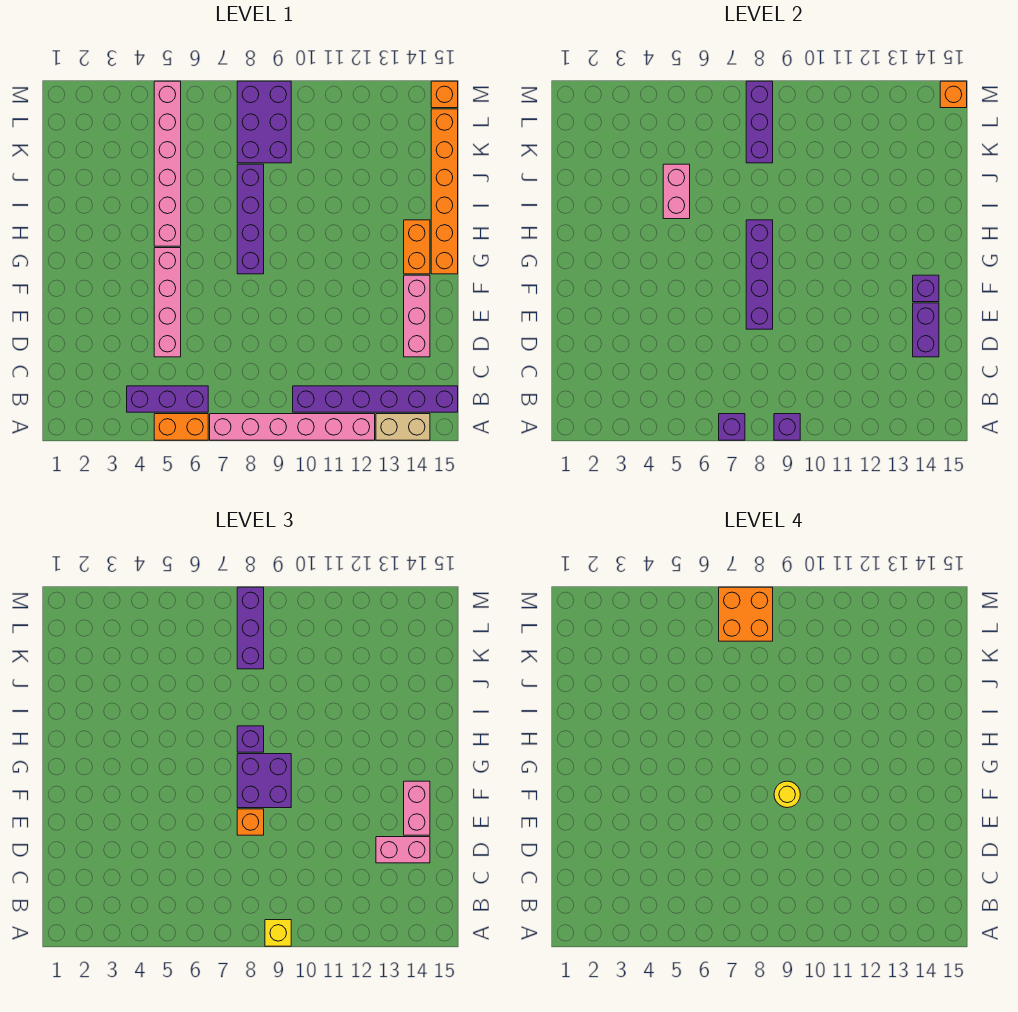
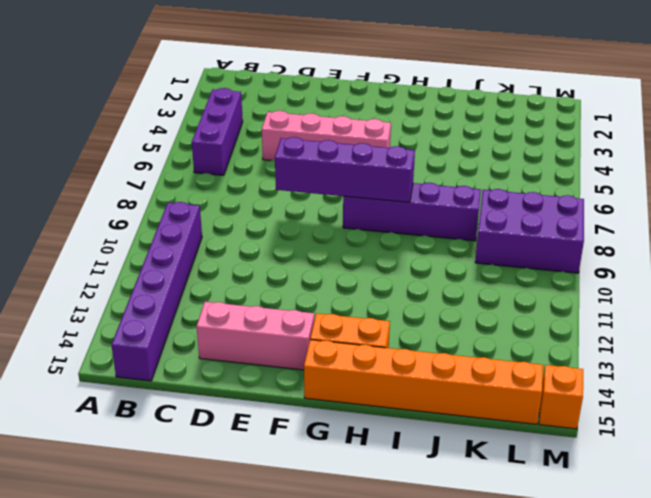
none -> orange brick A5:A6 level 1
none -> pink brick A7:A12 level 1
none -> tan brick A13:A14 level 1
none -> pink brick H5:M5 level 1

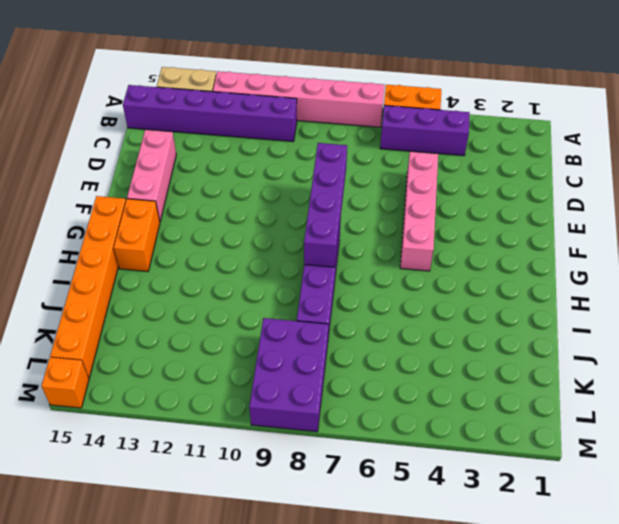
none -> pink brick H5:M5 level 1
none -> purple brick A7 level 2
none -> purple brick A9 level 2
none -> purple brick D14:E14 level 2

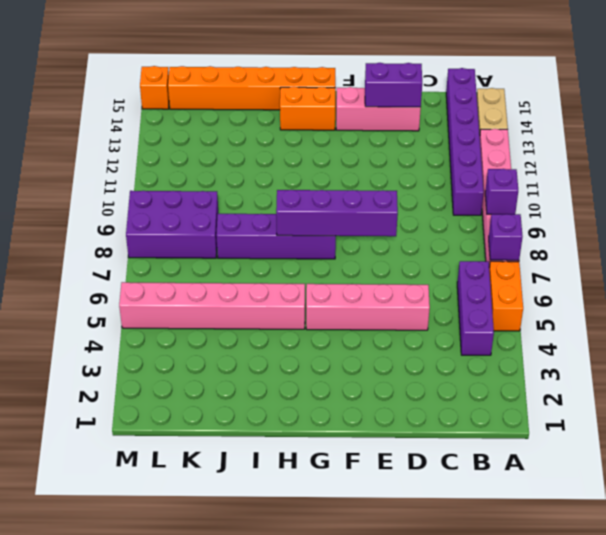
none -> purple brick F14 level 2
none -> pink brick I5:J5 level 2
none -> purple brick K8:M8 level 2
none -> orange brick M15 level 2

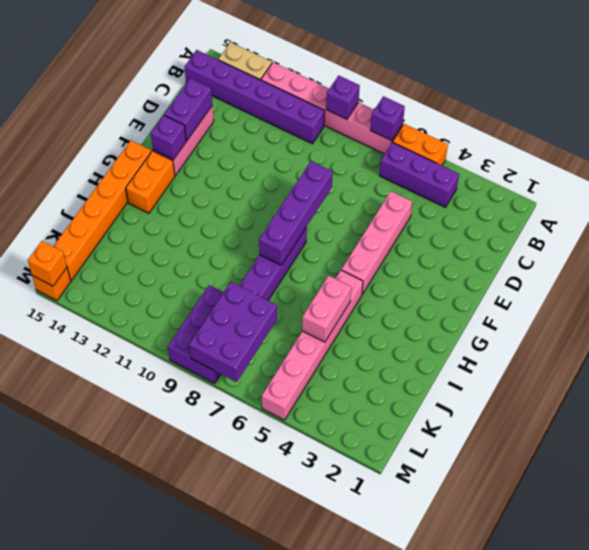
purple brick K7:M8 level 2 -> purple brick K8:M8 level 2
none -> yellow brick A9 level 3
none -> pink brick D13:D14 level 3
none -> orange brick E8 level 3
none -> pink brick E14:F14 level 3

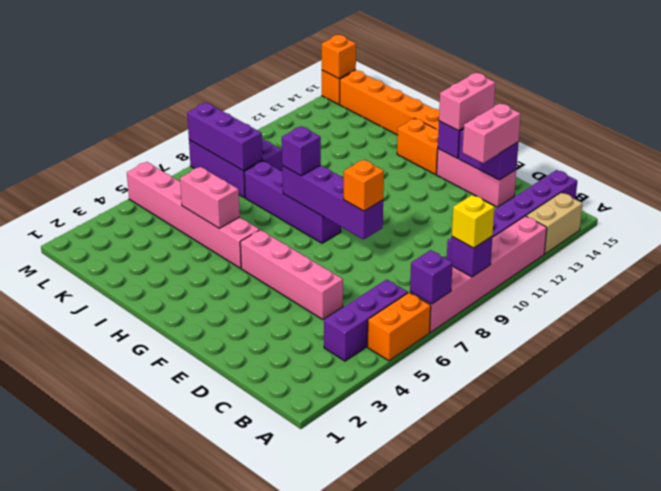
pink brick F14:F15 level 3 -> pink brick E14:F14 level 3
none -> purple brick F8:G9 level 3
none -> purple brick K8:M8 level 3
none -> yellow round brick F9 level 4
none -> orange brick L7:M8 level 4

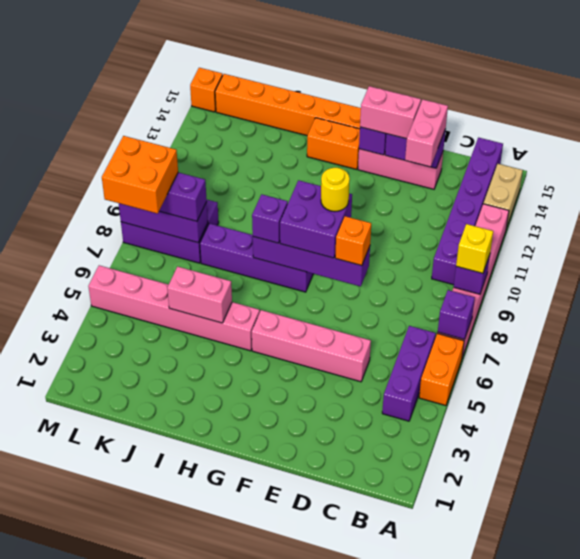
none -> orange brick M15 level 2

